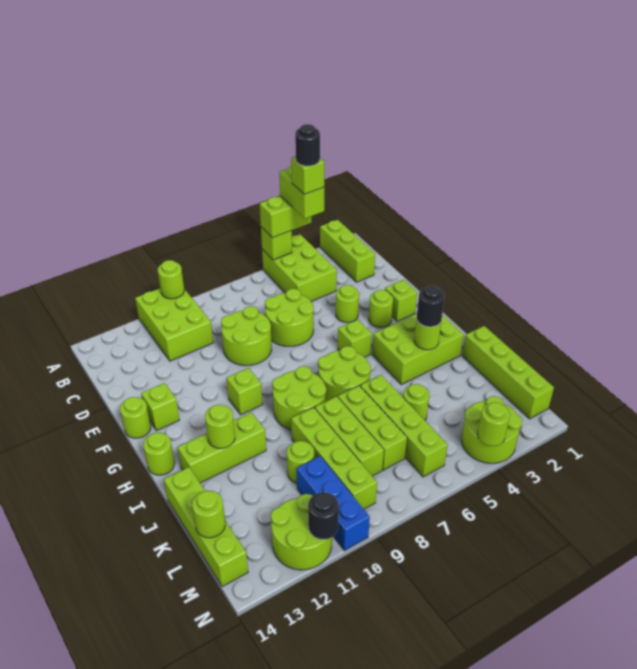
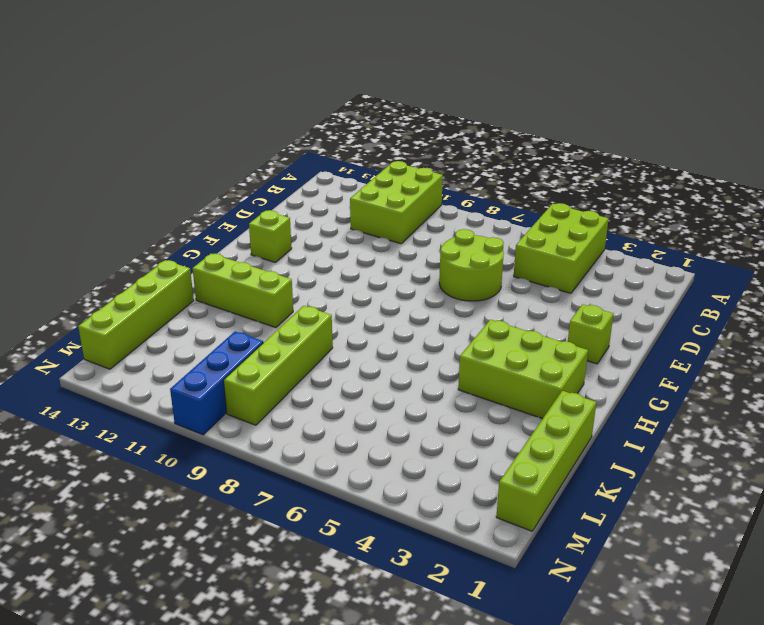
none -> lime brick A2:C2 level 1
none -> lime round brick D8:E9 level 1
none -> lime round brick E4 level 1
none -> lime round brick F3 level 1

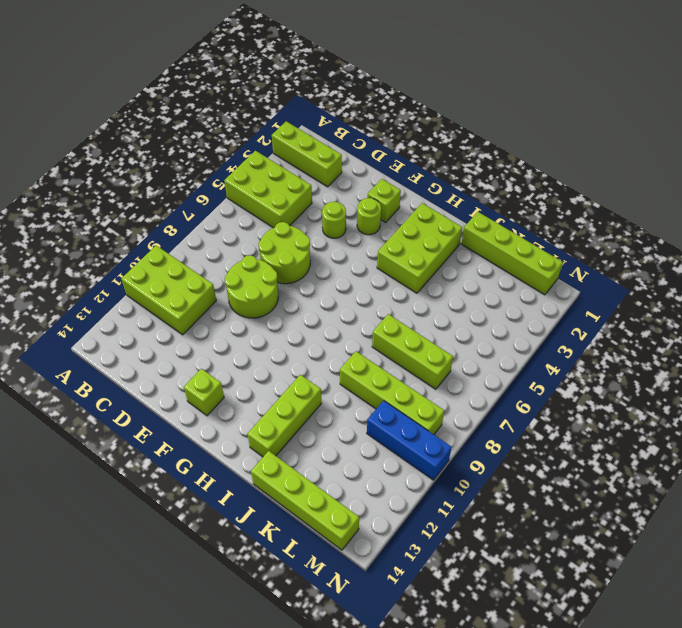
none -> lime round brick F14 level 1
none -> lime brick G5 level 1
none -> lime brick G10 level 1
none -> lime round brick H6:I7 level 1

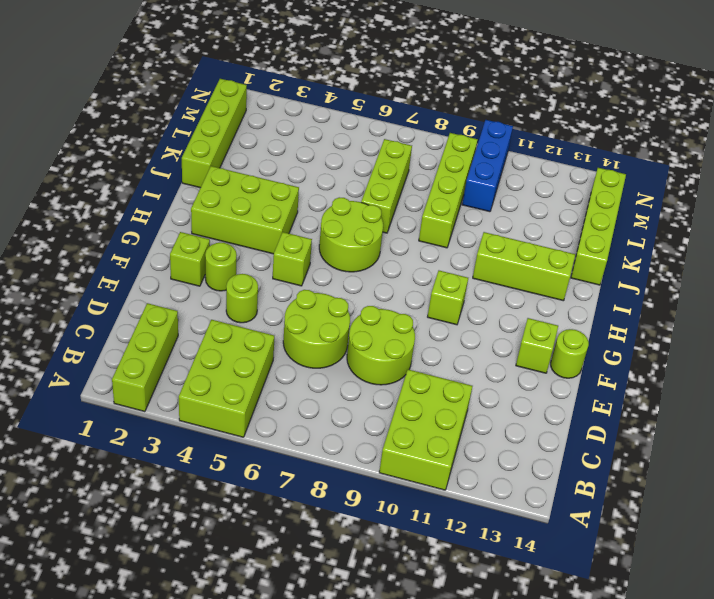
none -> lime round brick H8:I9 level 1
none -> lime round brick H14 level 1
none -> lime brick J6:M6 level 1
none -> lime brick J8:L8 level 1

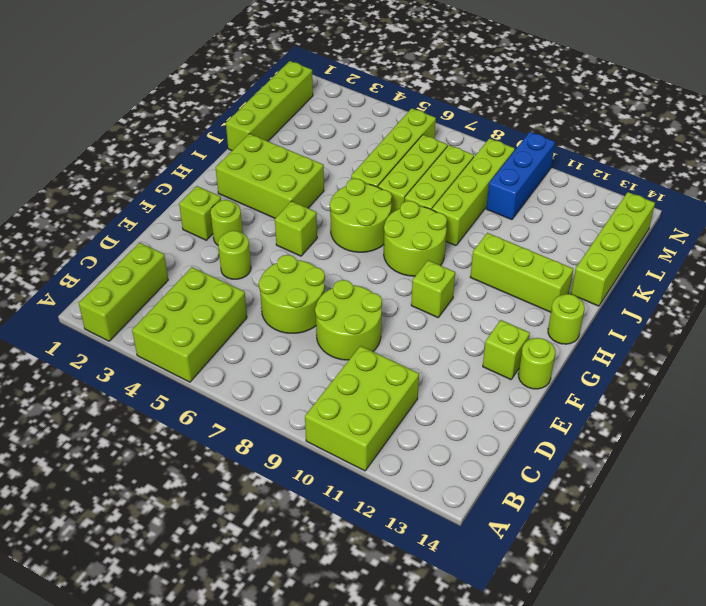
none -> lime round brick K5 level 1
none -> lime round brick K10 level 1
none -> lime round brick M3:N4 level 1
none -> lime round brick M11:N12 level 1

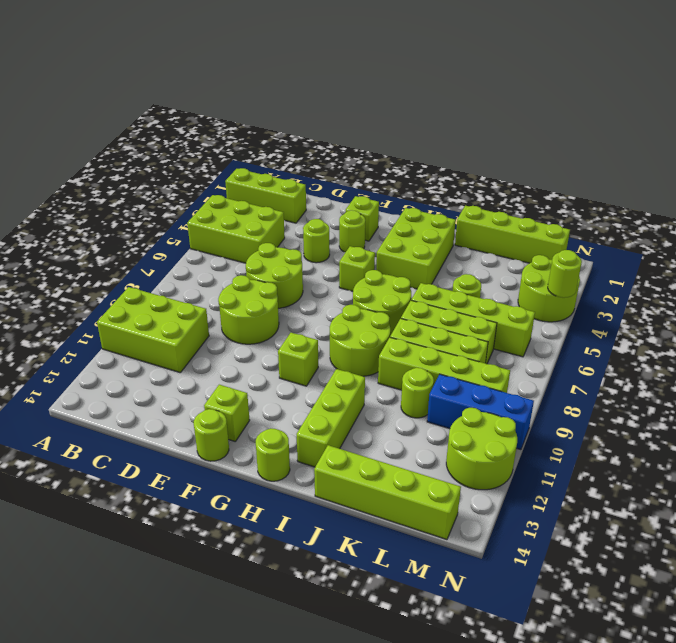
none -> lime brick A5 level 2
none -> lime round brick A10 level 2
none -> lime round brick I3 level 2
none -> lime round brick I12 level 2

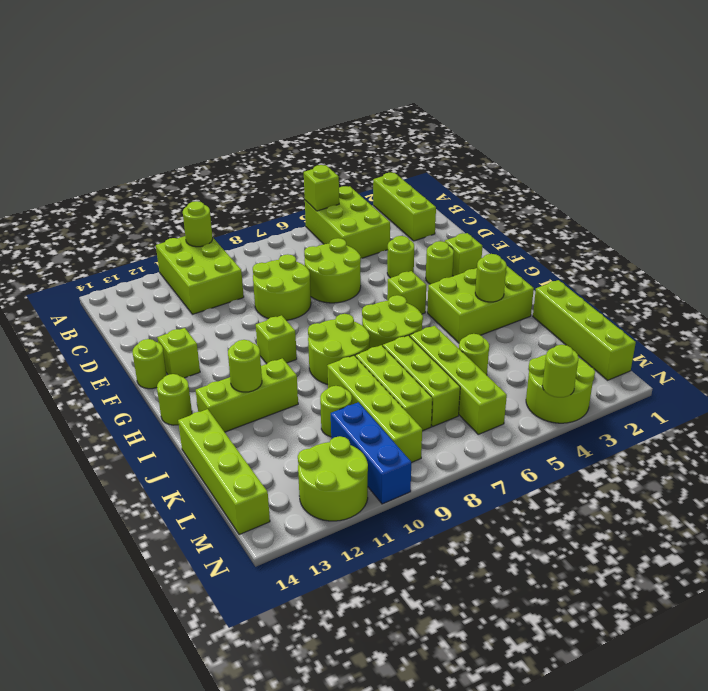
none -> lime round brick L14 level 2
none -> black round brick N11 level 2
none -> lime brick A4:A5 level 3
none -> black round brick I3 level 3

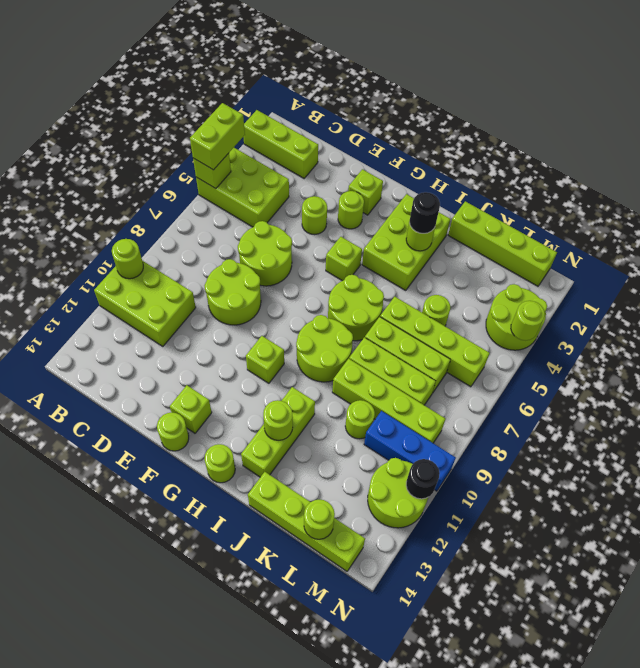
none -> lime brick A4:B4 level 4
none -> lime brick B4 level 5
none -> black round brick B4 level 6

